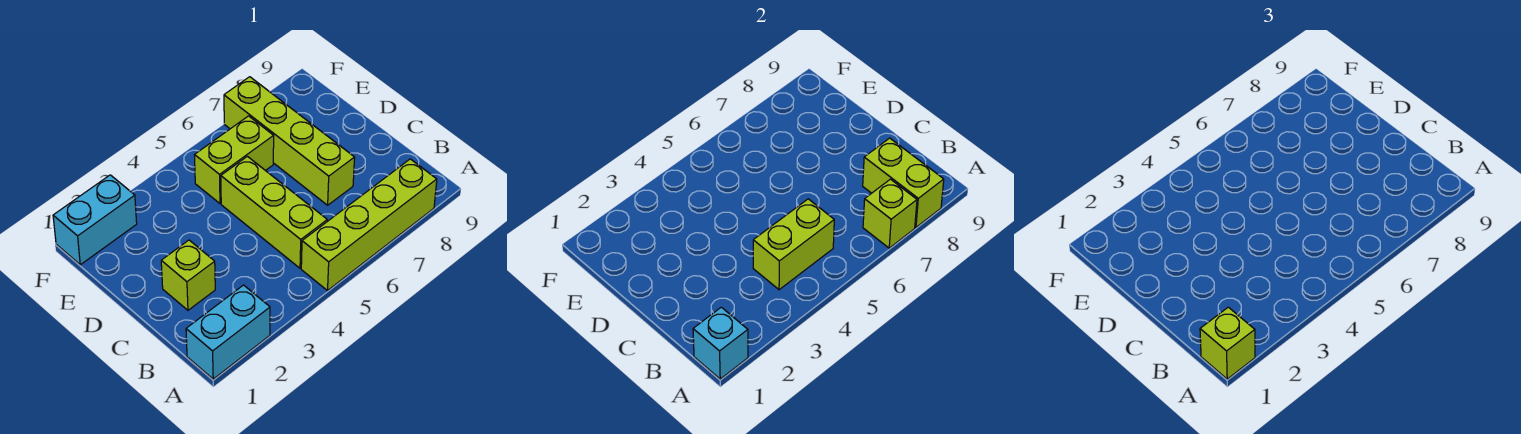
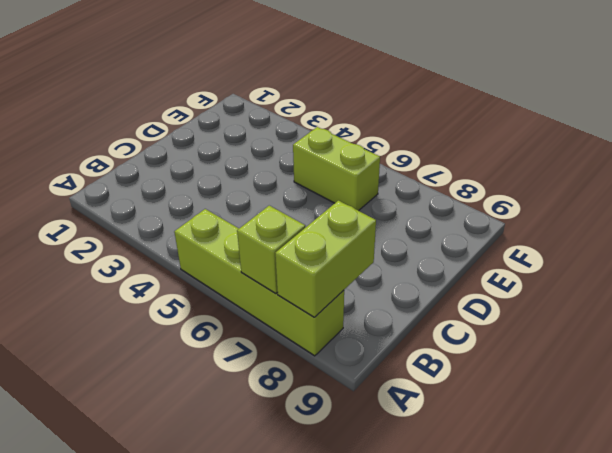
none -> cyan brick A1:A2 level 1
none -> lime brick B5:D5 level 1
none -> lime brick C2 level 1

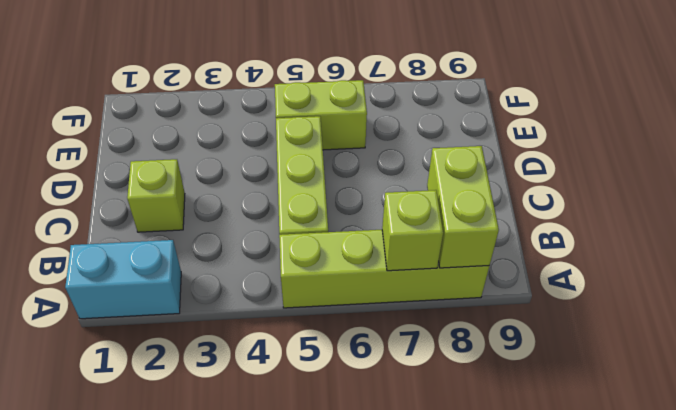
none -> lime brick C7:F7 level 1
none -> cyan brick F1:F2 level 1
none -> cyan brick A1 level 2

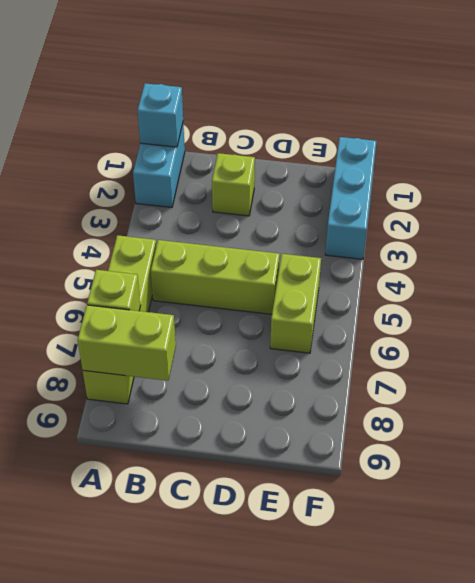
cyan brick F1:F3 level 1 -> cyan brick F1:F2 level 1
none -> lime brick C7:F7 level 1
none -> lime brick B4:B5 level 2
none -> lime brick A1 level 3

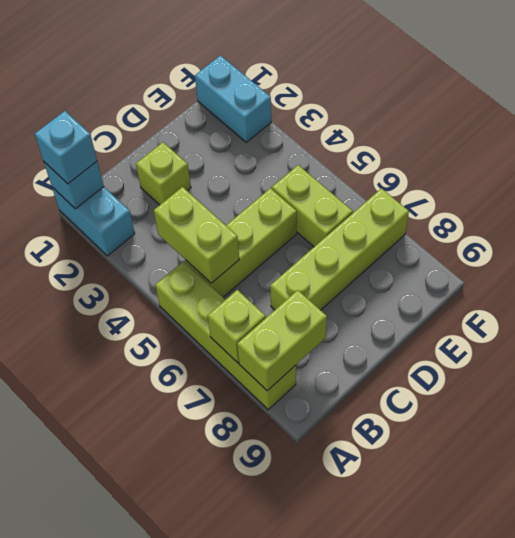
cyan brick A1 level 3 -> lime brick A1 level 3

